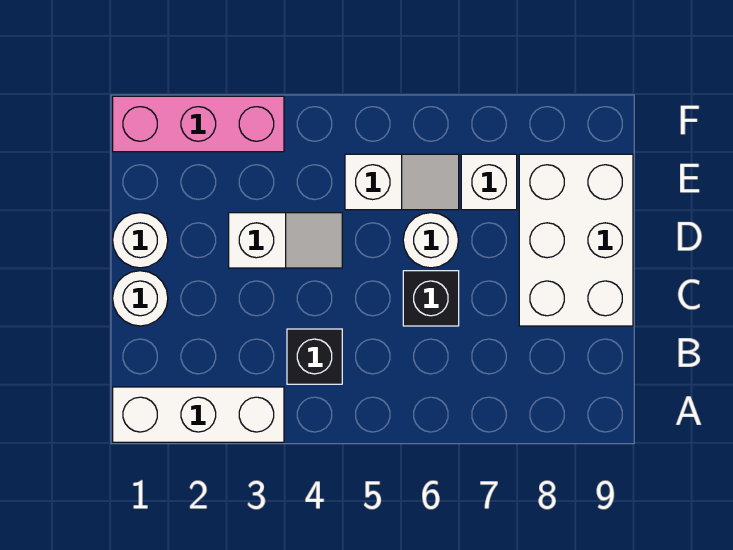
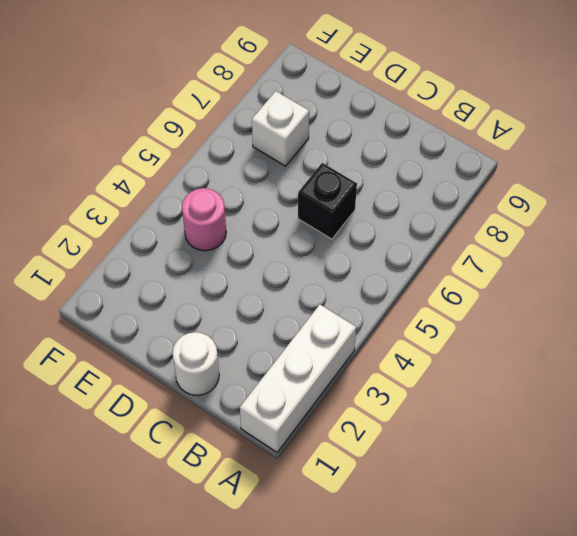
pink round brick E4 level 1 -> none
none -> black brick B4 level 1
none -> white brick C8:E9 level 1

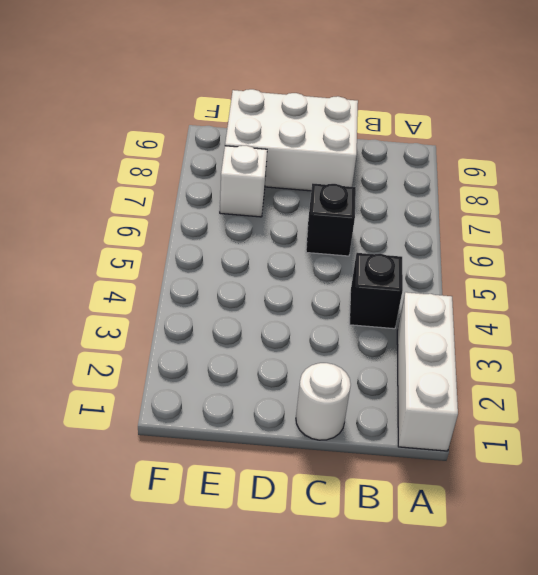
none -> white round brick D1 level 1
none -> white slope D3:D4 level 1 top 3

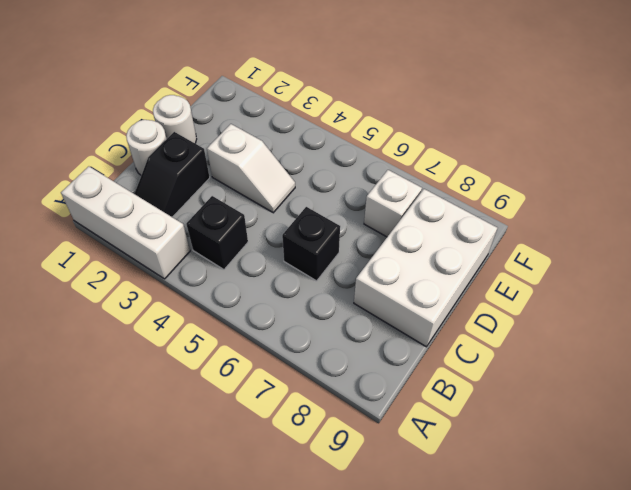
black slope B2:C2 level 1 top C -> none
none -> white round brick D6 level 1
none -> white slope E5:E6 level 1 top 5

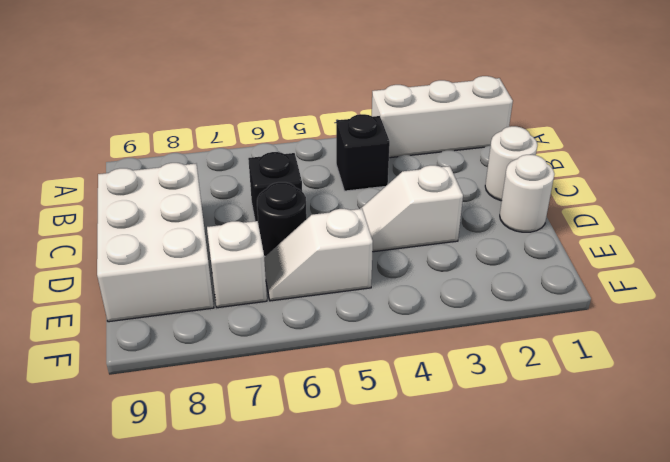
black round brick D6 level 1 -> white round brick D6 level 1
none -> pink brick F1:F3 level 1

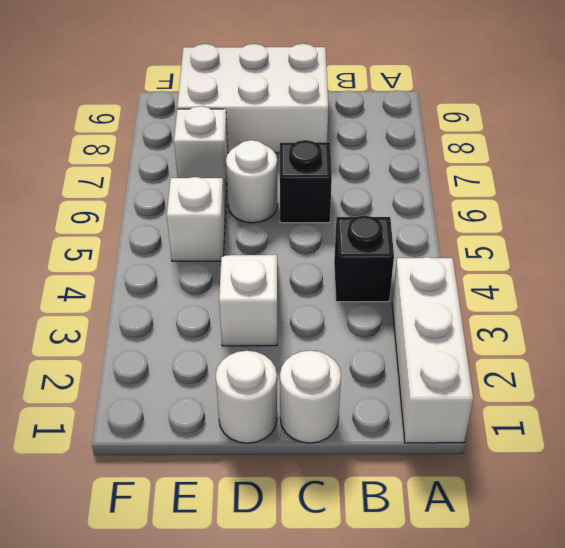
none -> pink brick F1:F3 level 1

